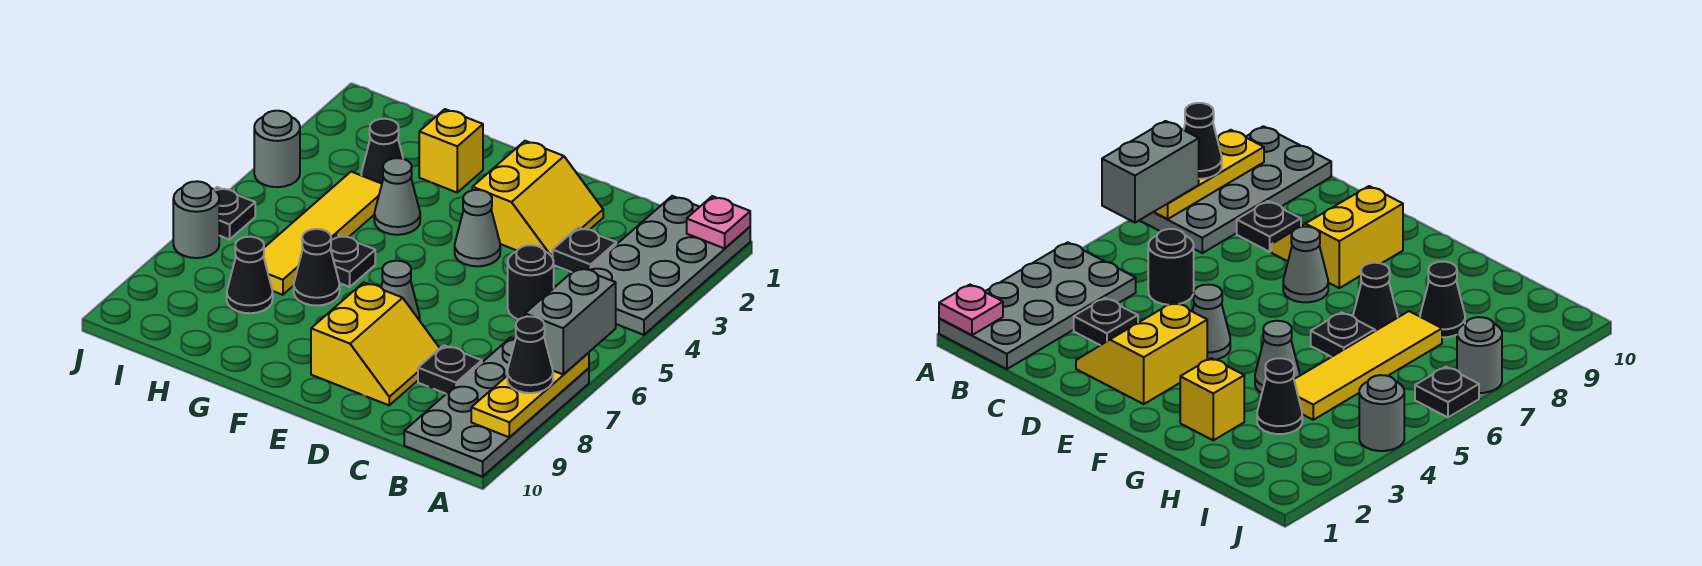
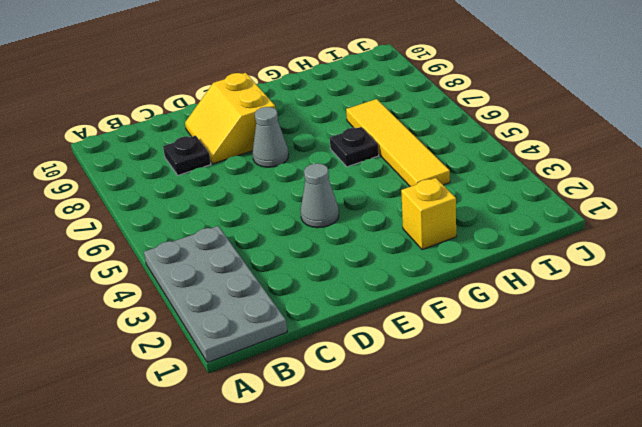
none -> grey plate A7:B10 level 1
none -> black plate C3 level 1
none -> black round brick C5 level 1

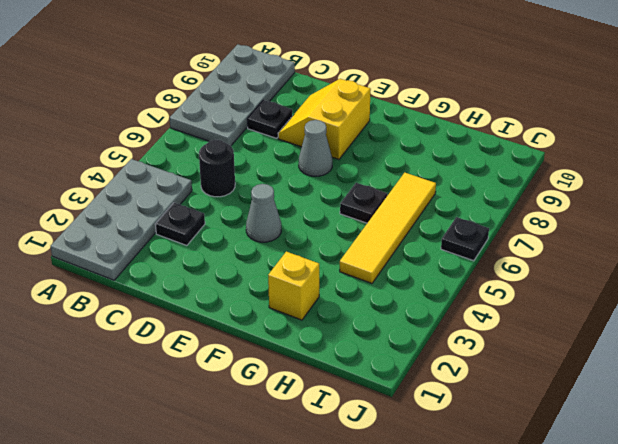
none -> yellow slope D2:E3 level 1 top E
none -> grey cone G4 level 1
none -> black cone G7 level 1

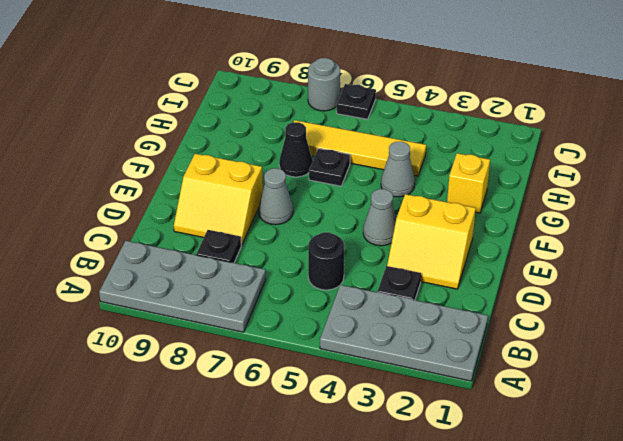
none -> black cone H3 level 1
none -> black cone H8 level 1
none -> grey round brick J4 level 1

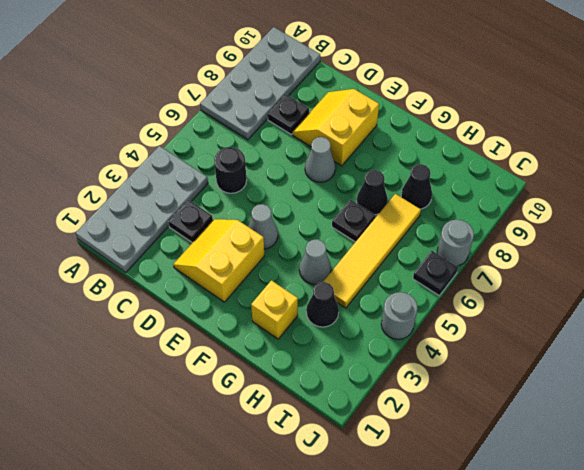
none -> pink plate A1 level 2
none -> yellow plate A7:A9 level 2
none -> grey brick A6:A7 level 3

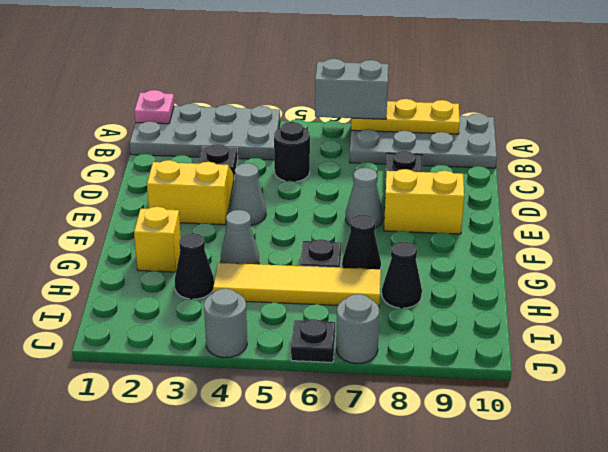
none -> black cone A8 level 3

